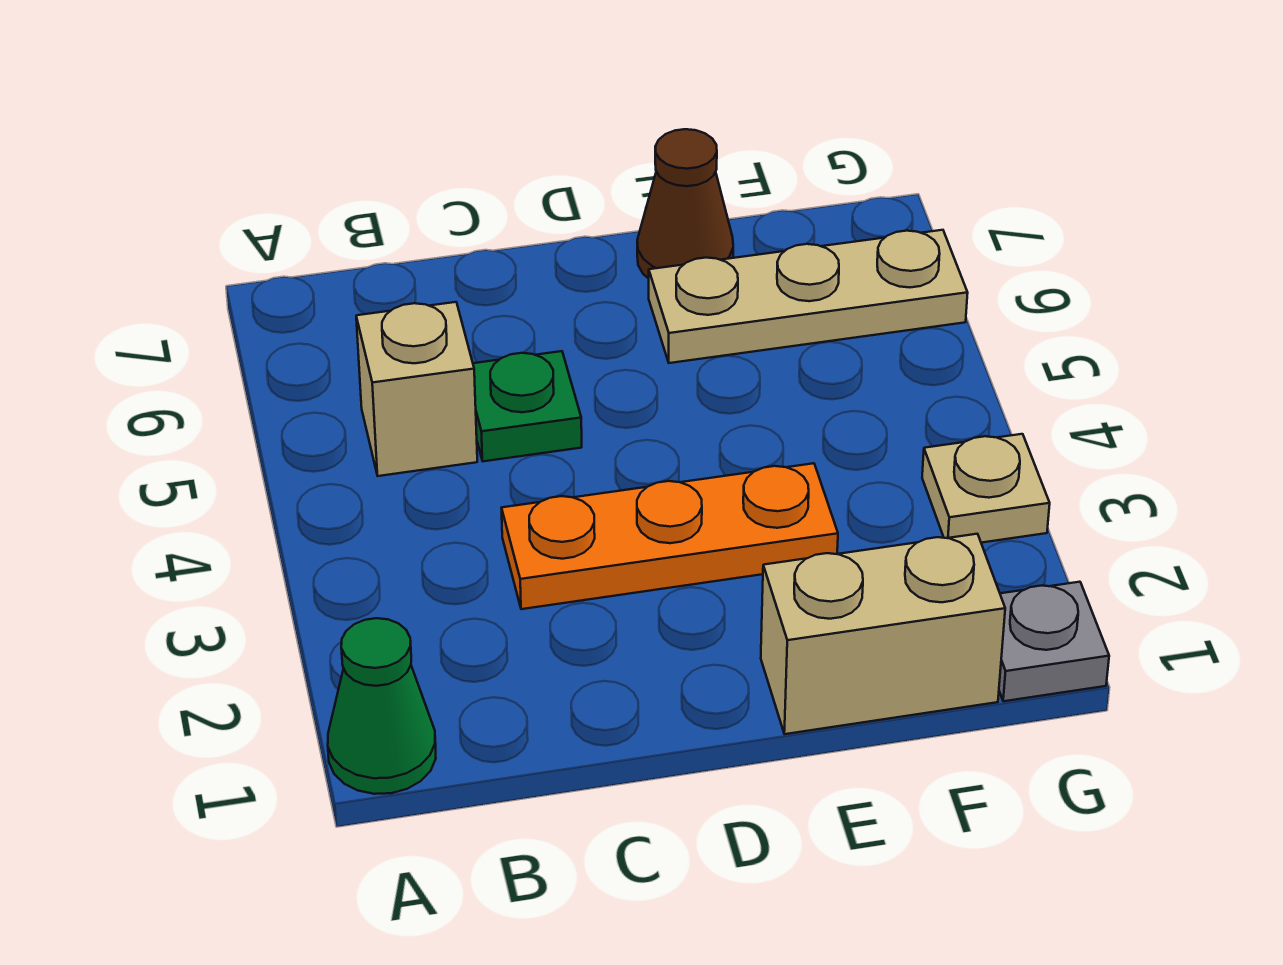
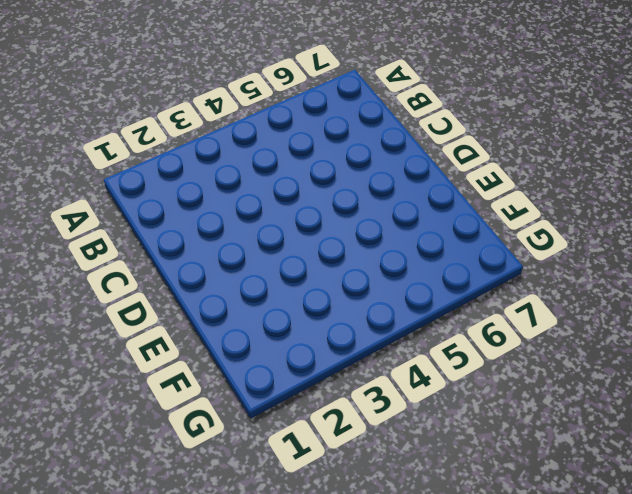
none -> green cone A1 level 1
none -> tan brick B5 level 1

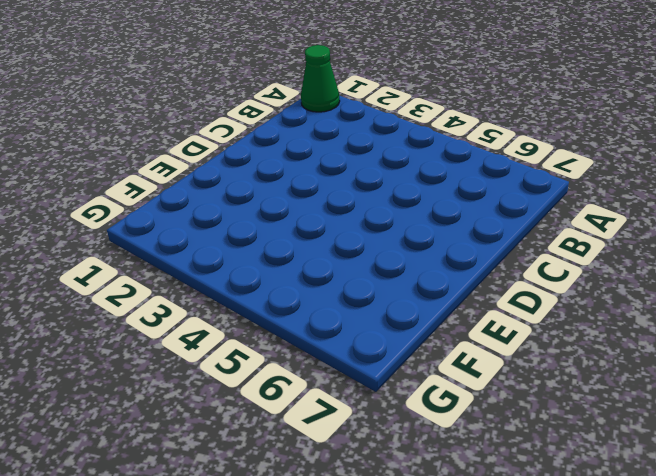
none -> tan brick B5 level 1
none -> orange plate C3:E3 level 1

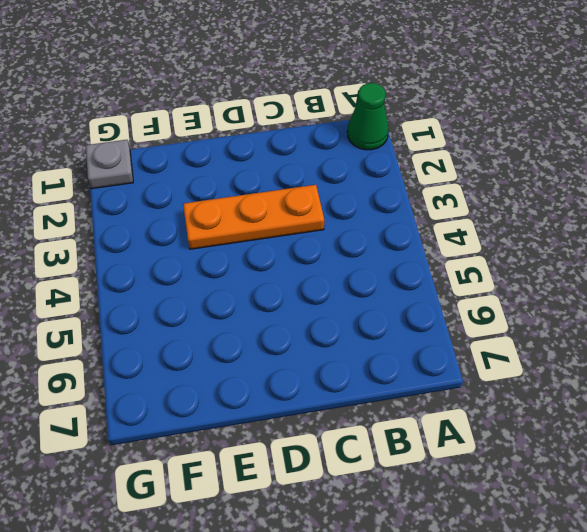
none -> tan brick B5 level 1
none -> green plate C5 level 1

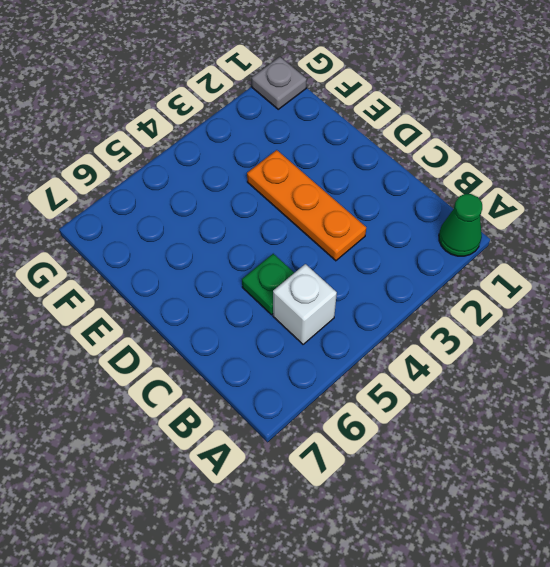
white brick B5 level 1 -> tan brick B5 level 1
none -> tan brick E1:F1 level 1
none -> tan plate E6:G6 level 1

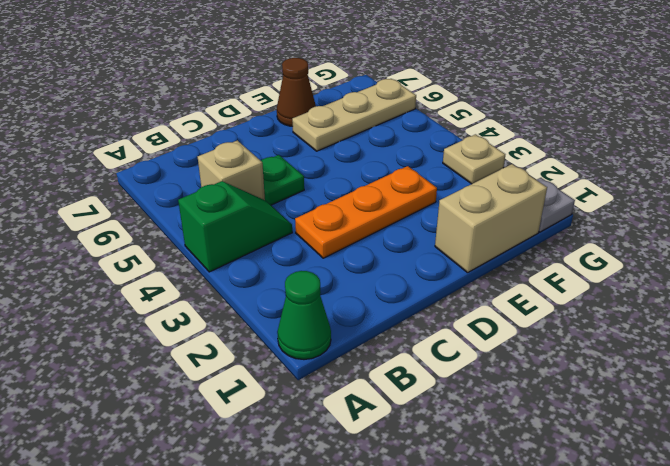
green slope A4:B4 level 1 top A -> none

